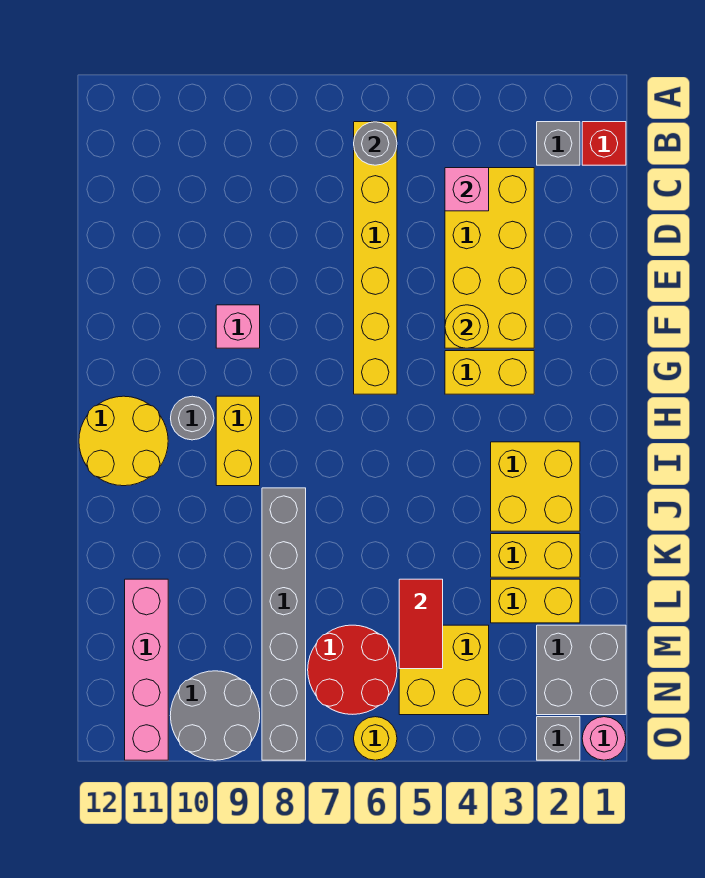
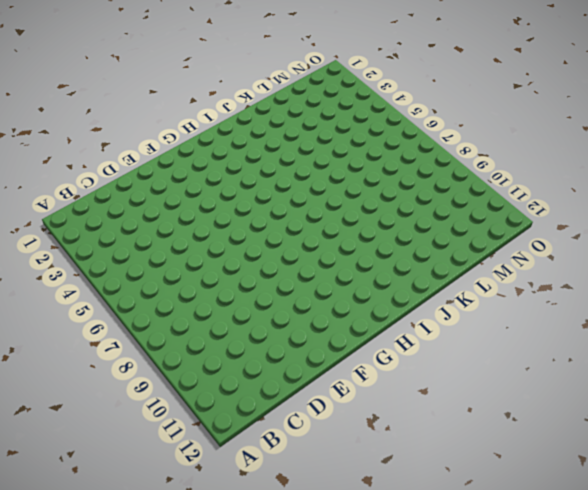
none -> red brick B1 level 1
none -> grey brick B2 level 1
none -> yellow brick B6:G6 level 1

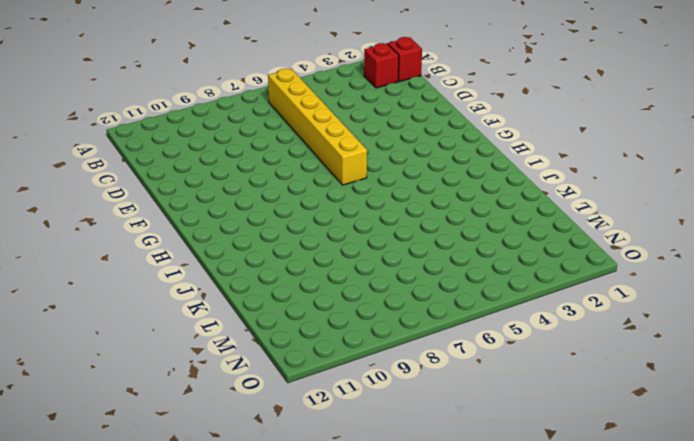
red brick B2 level 1 -> grey brick B2 level 1
none -> yellow brick C3:F4 level 1
none -> pink brick F9 level 1
none -> yellow brick G3:G4 level 1

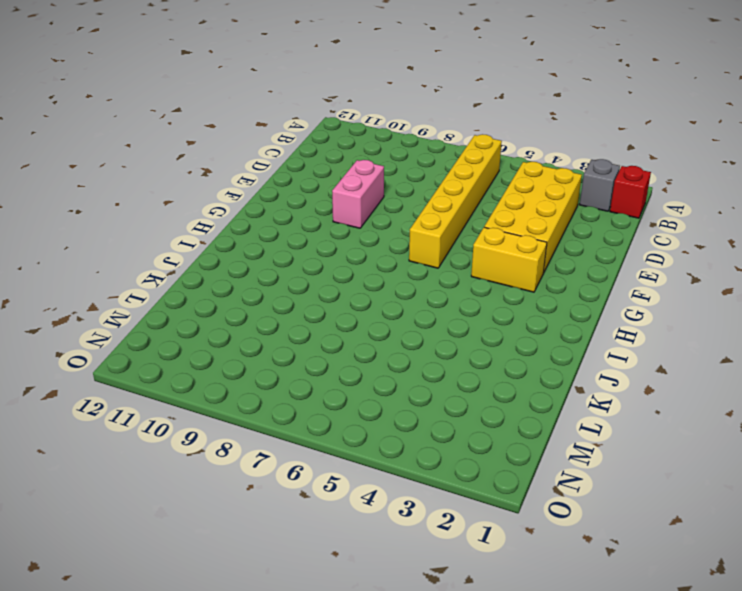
pink brick E9:F9 level 1 -> pink brick F9 level 1
none -> yellow brick H9:I9 level 1
none -> grey round brick H10 level 1
none -> yellow round brick H11:I12 level 1

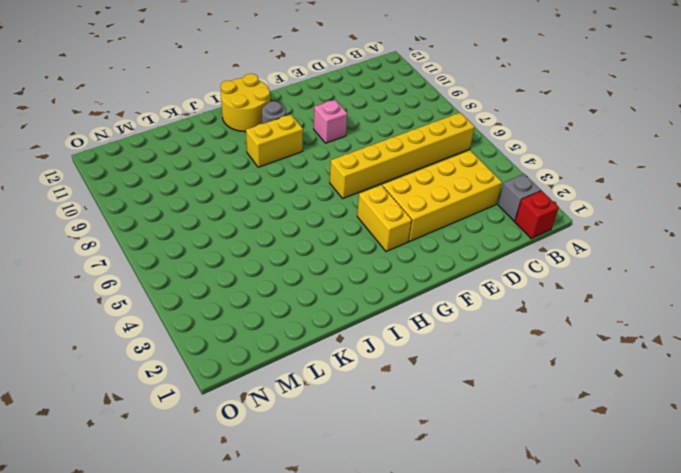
none -> yellow brick I2:J3 level 1
none -> grey brick J8:O8 level 1
none -> yellow brick K2:K3 level 1

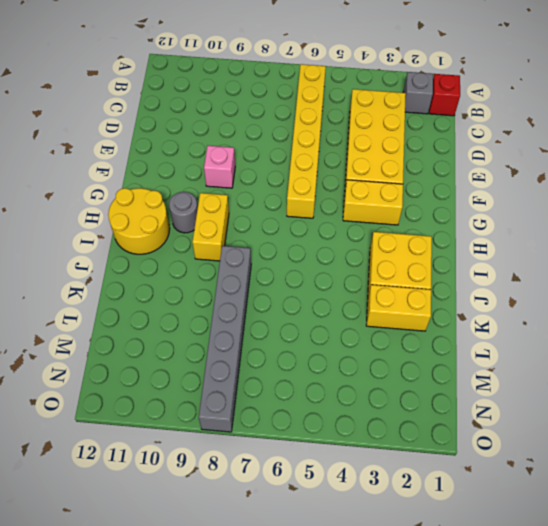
none -> yellow brick L2:L3 level 1
none -> pink brick L11:O11 level 1
none -> grey brick M1:N2 level 1

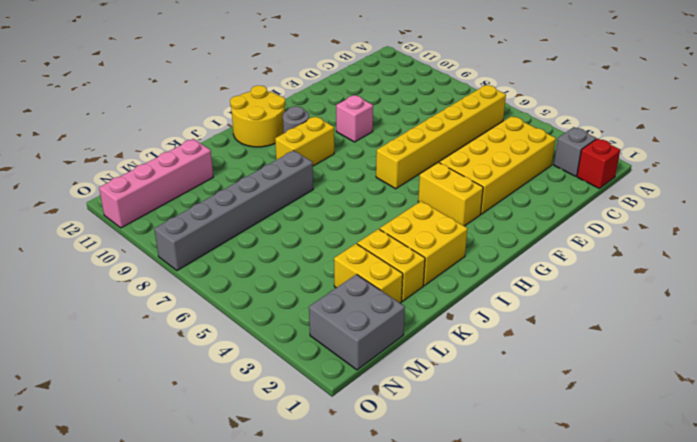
none -> yellow brick M4:N5 level 1
none -> red round brick M6:N7 level 1
none -> grey round brick N9:O10 level 1

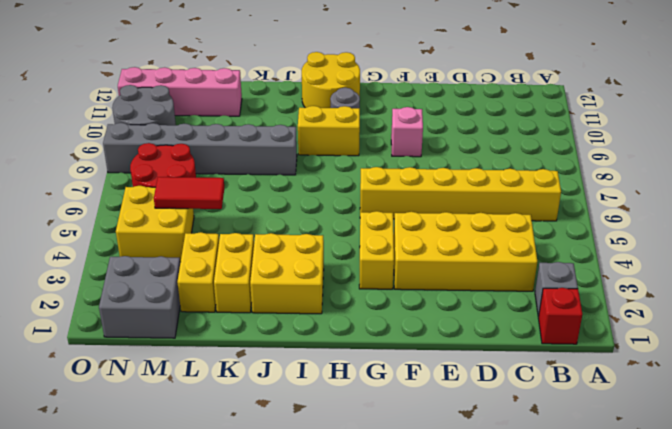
none -> pink round brick O1 level 1
none -> grey brick O2 level 1
none -> yellow round brick O6 level 1

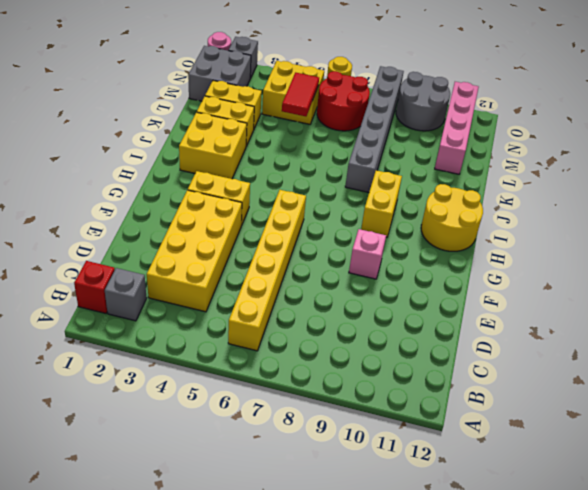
none -> grey round brick H10 level 1
none -> grey round brick B6 level 2
none -> pink brick C4 level 2

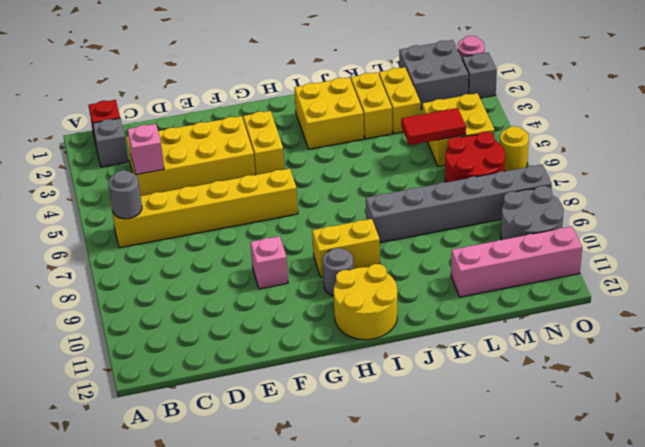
none -> yellow round brick F4 level 2

